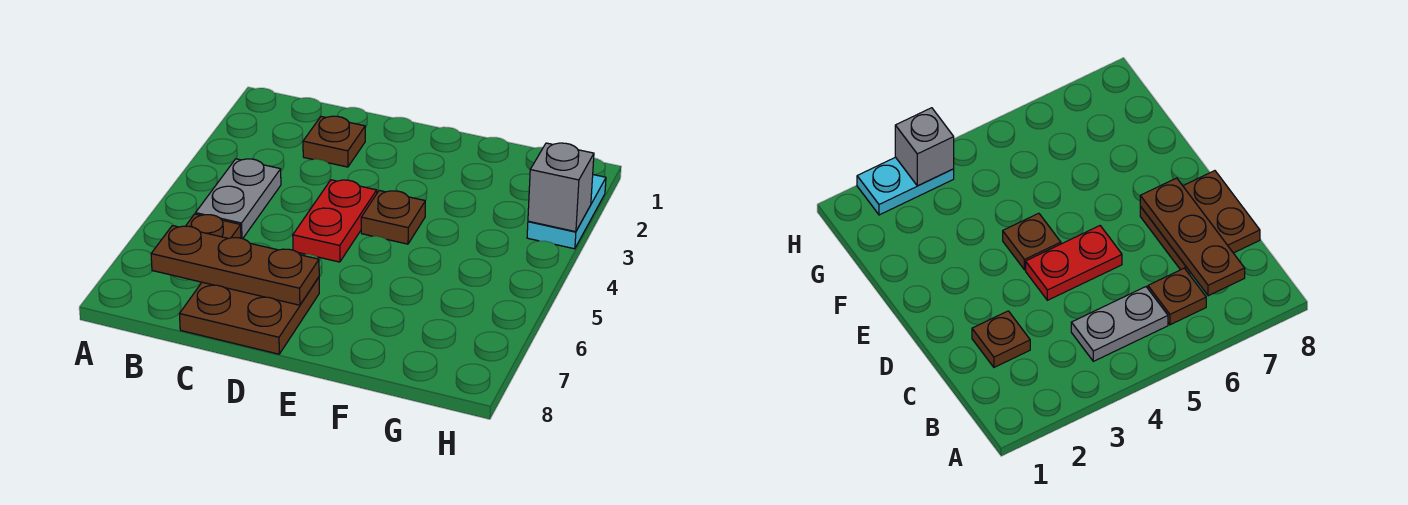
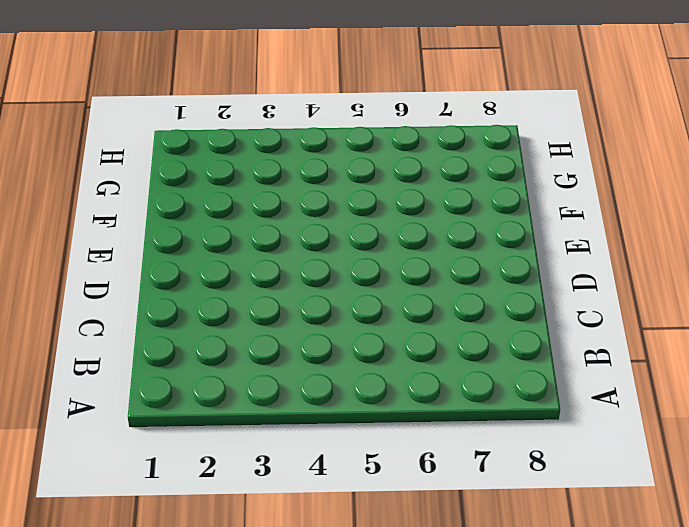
none -> grey plate B4:B5 level 1
none -> brown plate B6 level 1

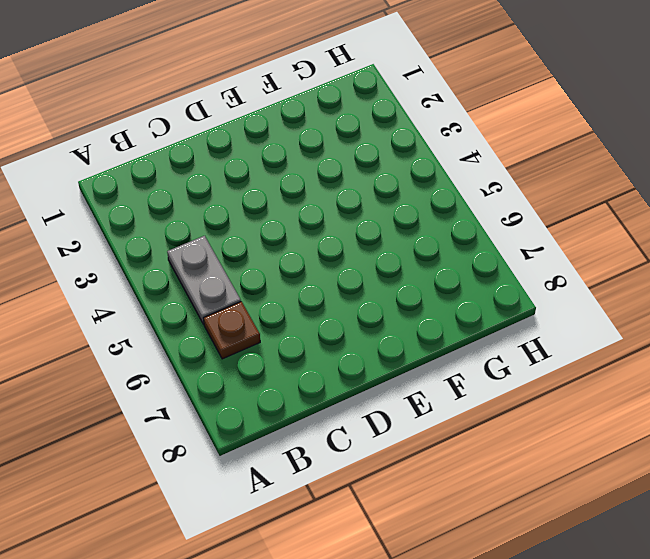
none -> brown plate C2 level 1
none -> brown plate C7:D8 level 1

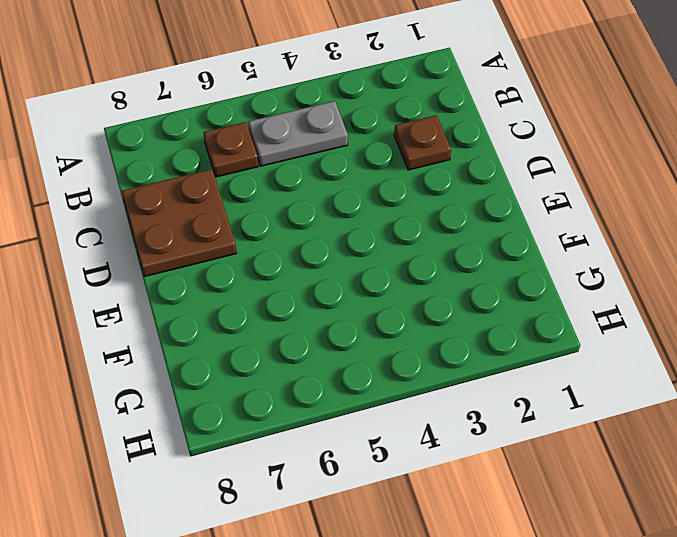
none -> red plate D4:D5 level 1
none -> brown plate E4 level 1

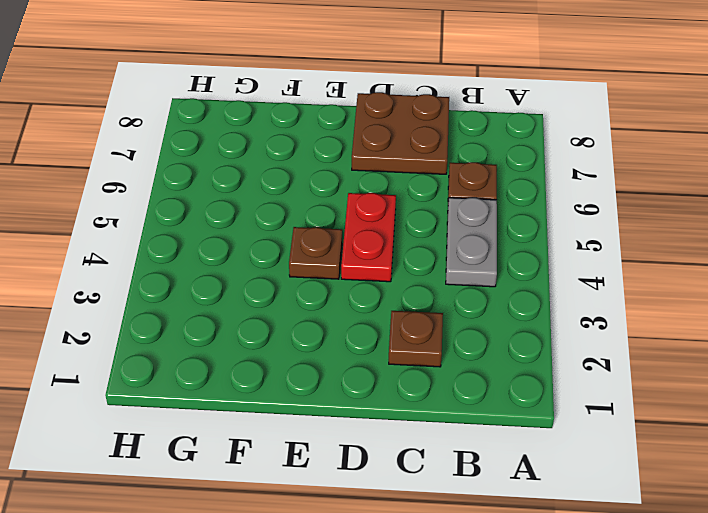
none -> cyan plate H2:H3 level 1
none -> brown plate B7:D7 level 2

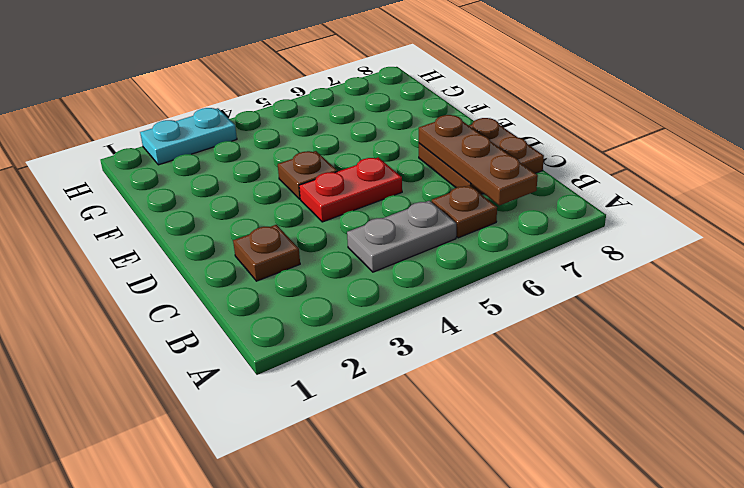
none -> grey brick H3 level 2

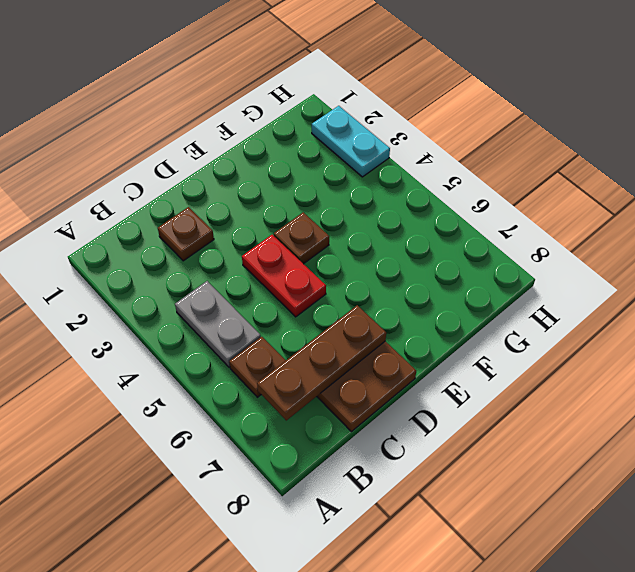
none -> grey brick H3 level 2

